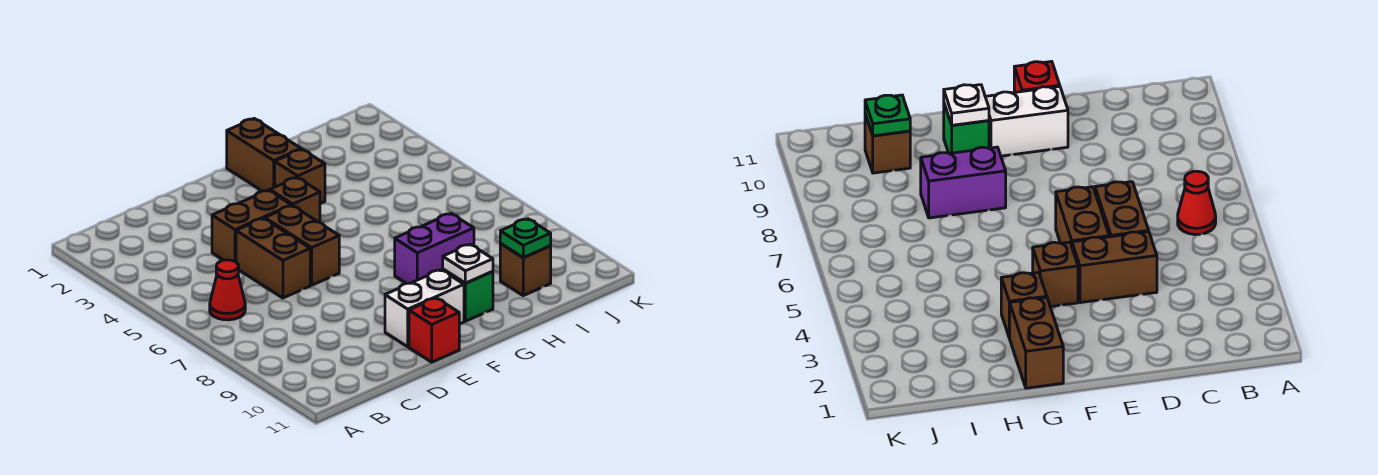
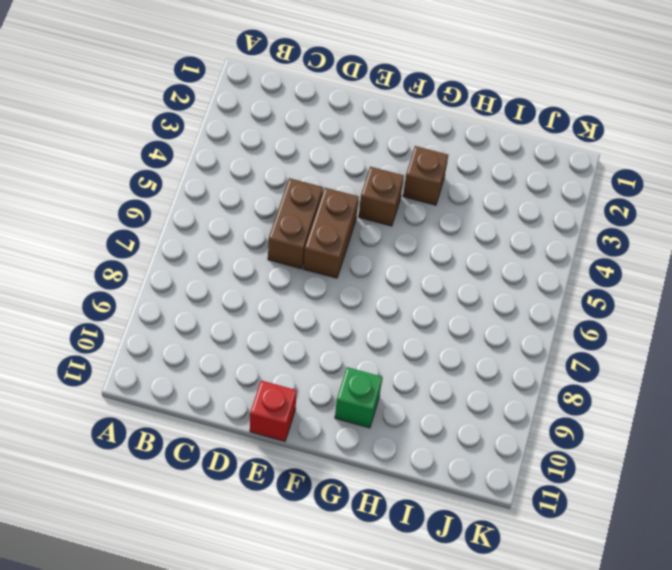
none -> red cone B6 level 1
none -> brown brick D4:E4 level 1
none -> white brick E10:F10 level 1

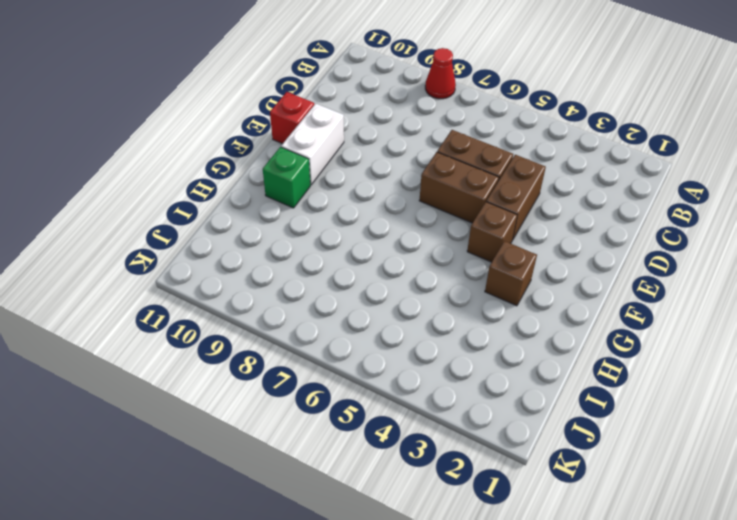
red cone A8 level 1 -> red cone B6 level 1
none -> brown brick G1:G2 level 1
none -> purple brick G8:H8 level 1
none -> brown brick I10 level 1

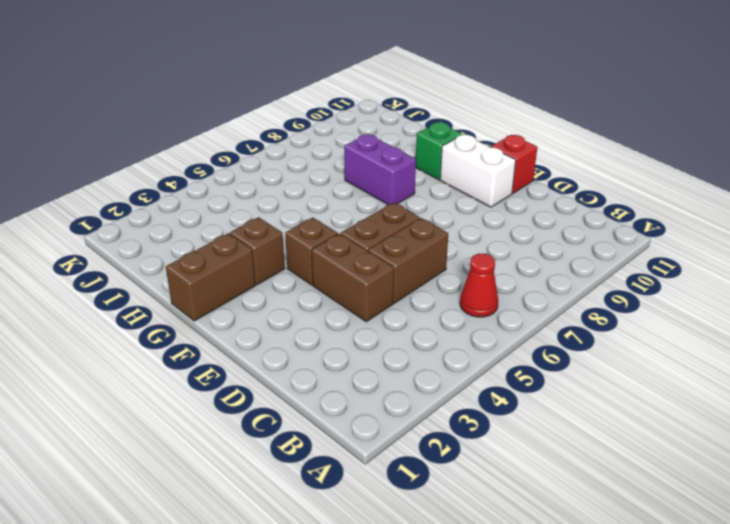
none -> brown brick I10 level 1
none -> white plate G10 level 2
none -> green plate I10 level 2

